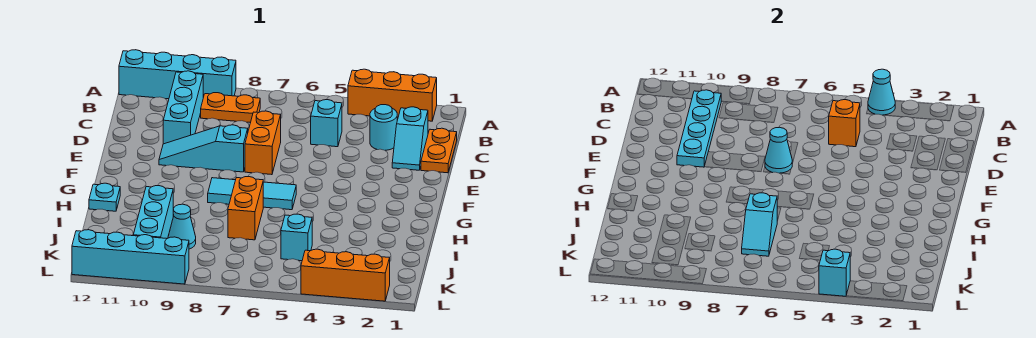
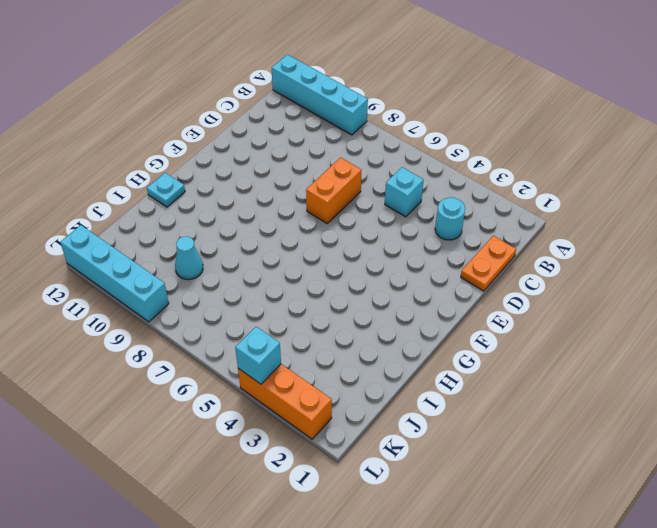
none -> orange brick A2:A4 level 1
none -> orange plate B8:B9 level 1
none -> cyan brick B10:D10 level 1

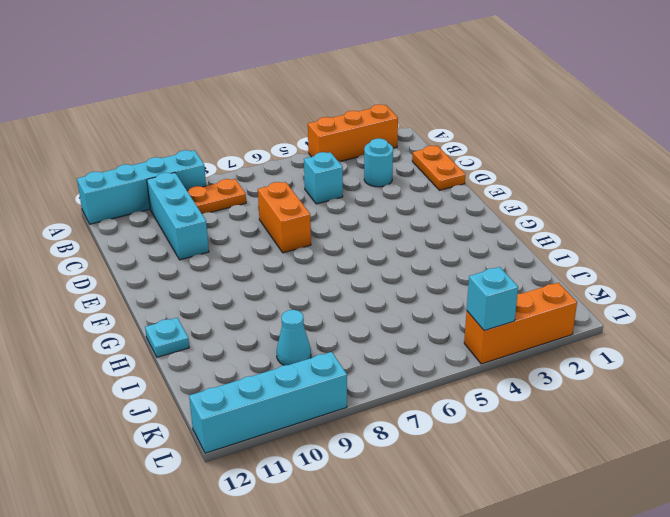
none -> cyan slope C2:D2 level 1 top C
none -> cyan slope E8:E10 level 1 top 8
none -> cyan tile G6:G8 level 1

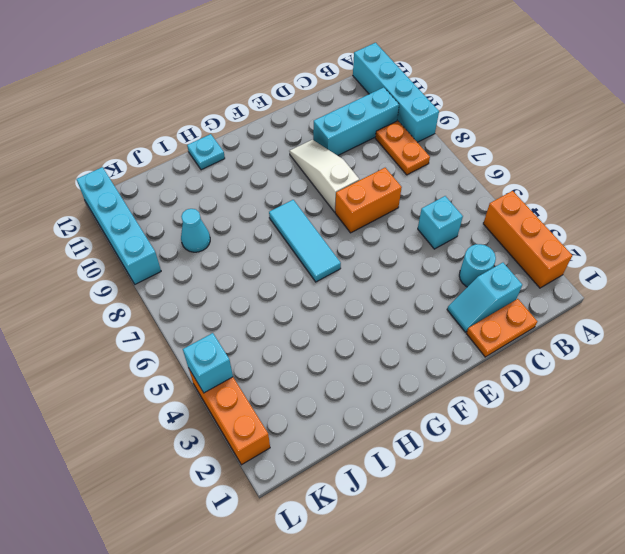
white slope E8:E10 level 1 top 8 -> cyan slope E8:E10 level 1 top 8
none -> orange brick H7:I7 level 1
none -> cyan brick I10:K10 level 1
none -> cyan brick J5 level 1

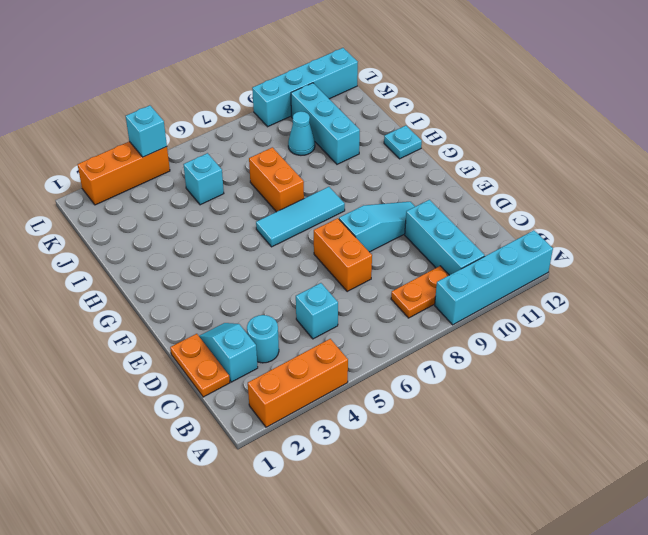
none -> cyan cone A4 level 2
none -> cyan plate B10:E10 level 2
none -> orange brick C5 level 2

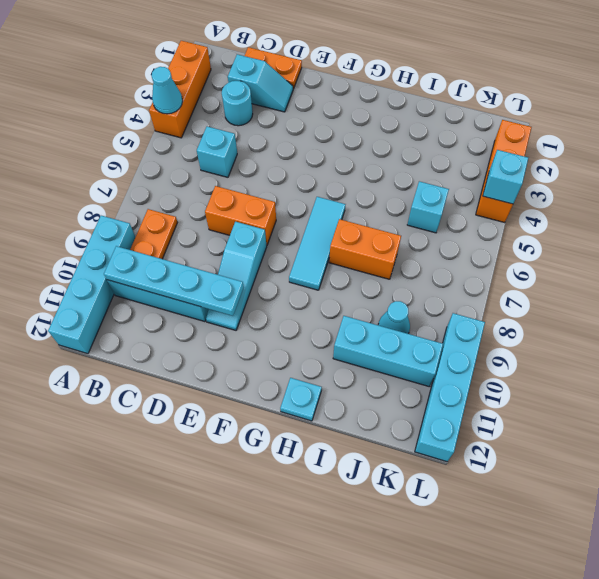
none -> orange brick C5 level 2
none -> cyan cone E7 level 2
none -> cyan slope I7:J7 level 2 top I

